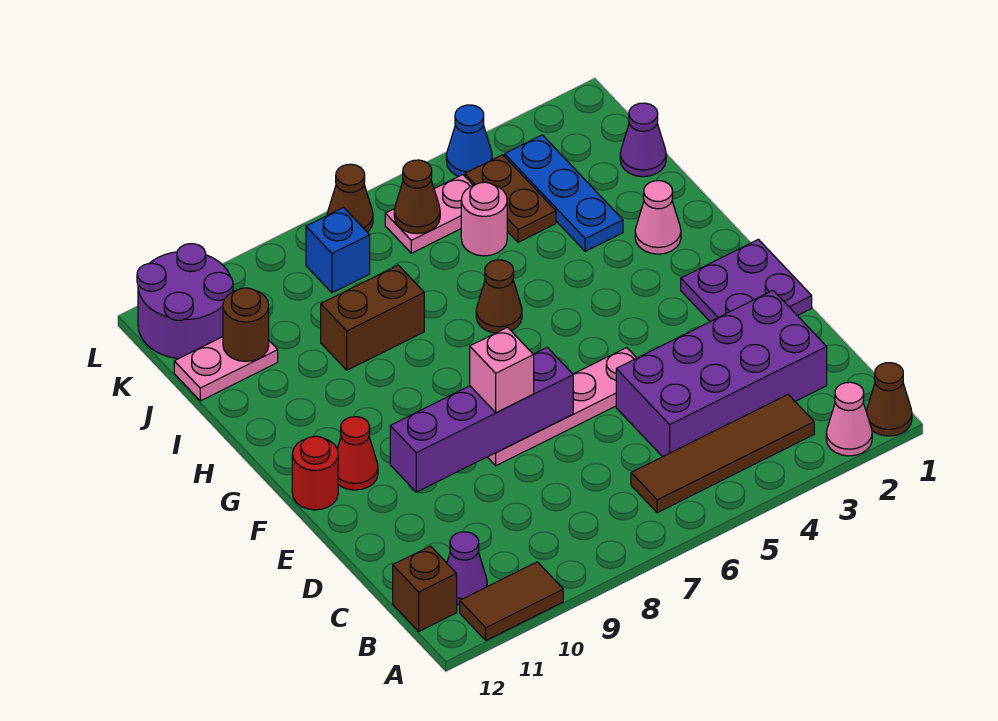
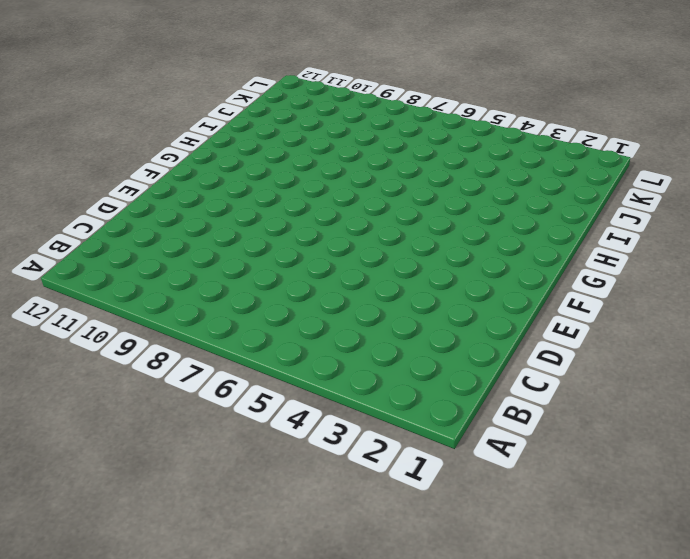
none -> brown cone A1 level 1
none -> pink cone A2 level 1
none -> brown tile A10:A11 level 1

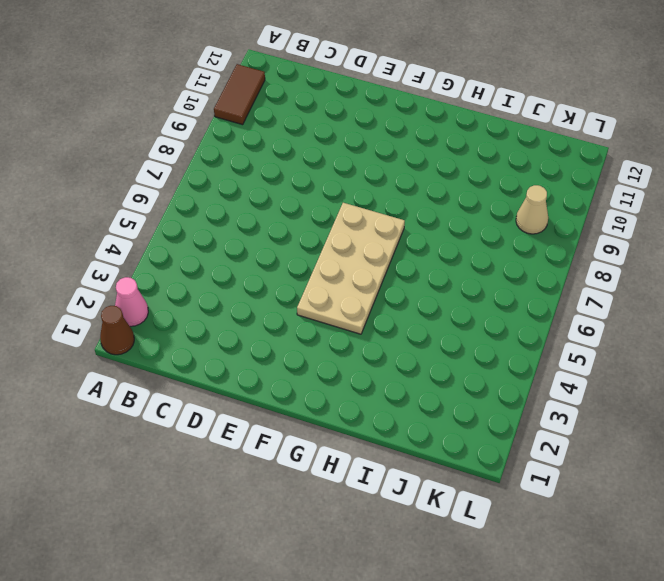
tan plate F4:G7 level 1 -> none
tan cone K9 level 1 -> none
none -> brown tile B3:B6 level 1
none -> purple cone B11 level 1
none -> brown brick B12 level 1

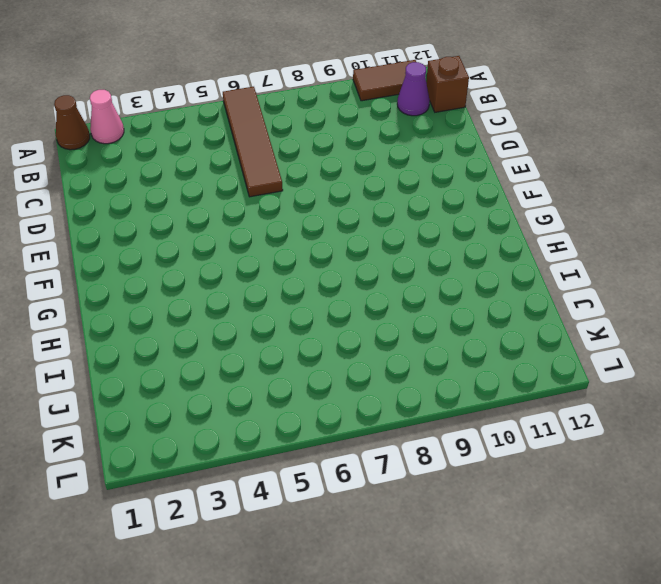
brown tile A6:D6 level 1 -> brown tile B3:B6 level 1
none -> purple brick C2:D5 level 1
none -> purple plate E1:F2 level 1
none -> pink plate E5:E8 level 1

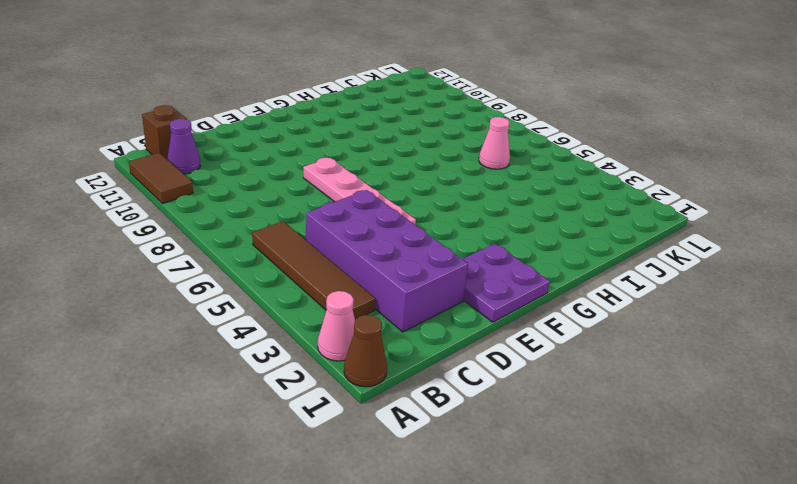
pink cone J6 level 1 -> pink cone H2 level 1
none -> red cone F11 level 1
none -> red round brick F12 level 1
none -> brown cone H6 level 1

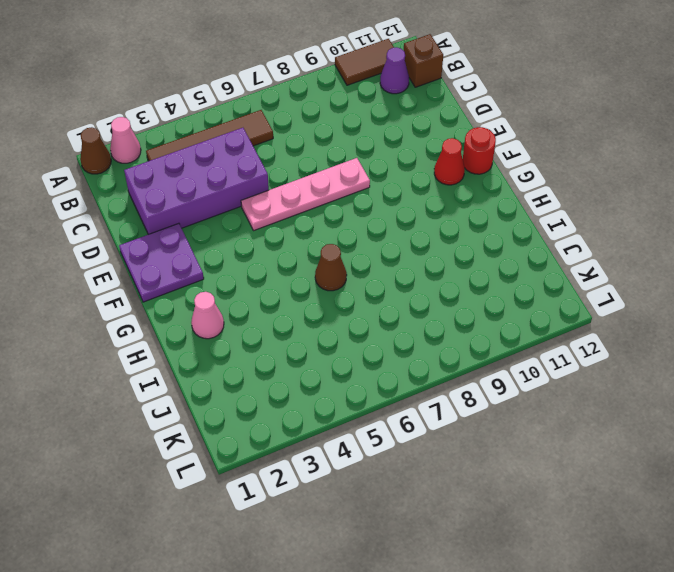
none -> blue plate I3:K3 level 1
none -> brown brick I8:I9 level 1
none -> purple cone J1 level 1

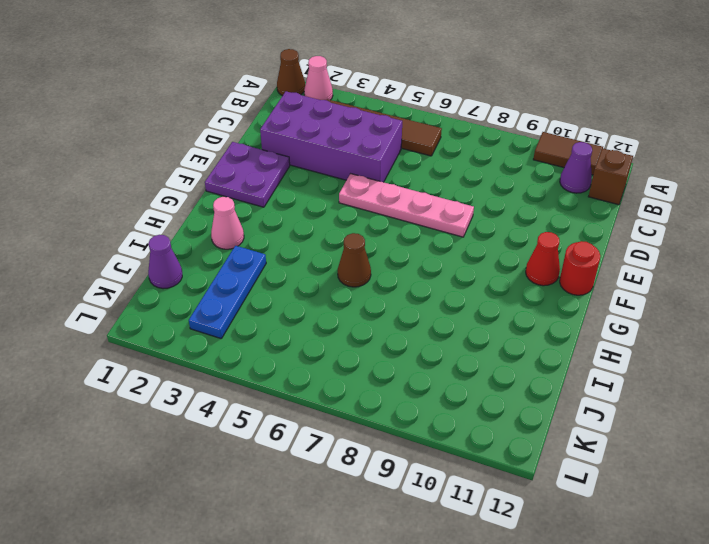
none -> brown brick I8:I9 level 1
none -> brown plate J4:K4 level 1
none -> pink round brick J5 level 1

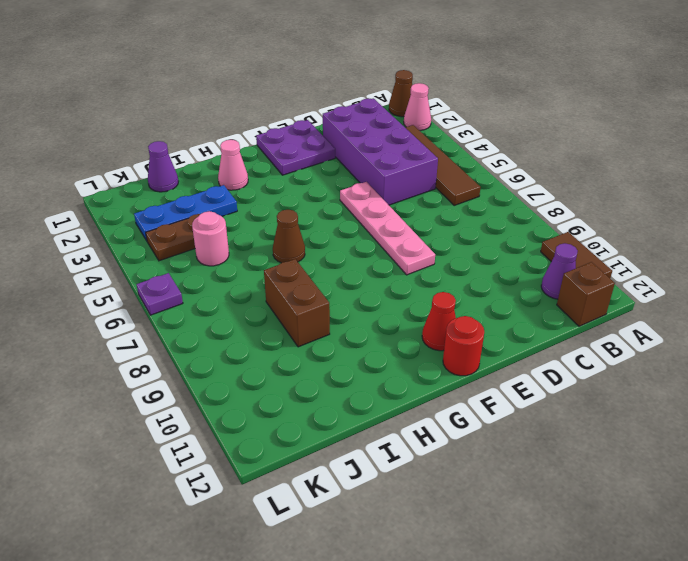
purple plate L6 level 1 -> none
none -> pink plate J11:J12 level 1
none -> pink plate K5:K6 level 1
none -> blue brick K8 level 1

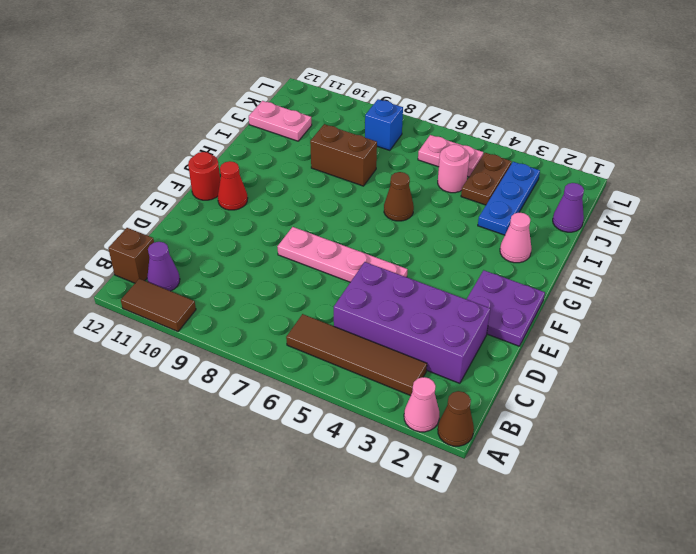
none -> purple round brick K11:L12 level 1
none -> blue cone L4 level 1
none -> brown cone L7 level 1

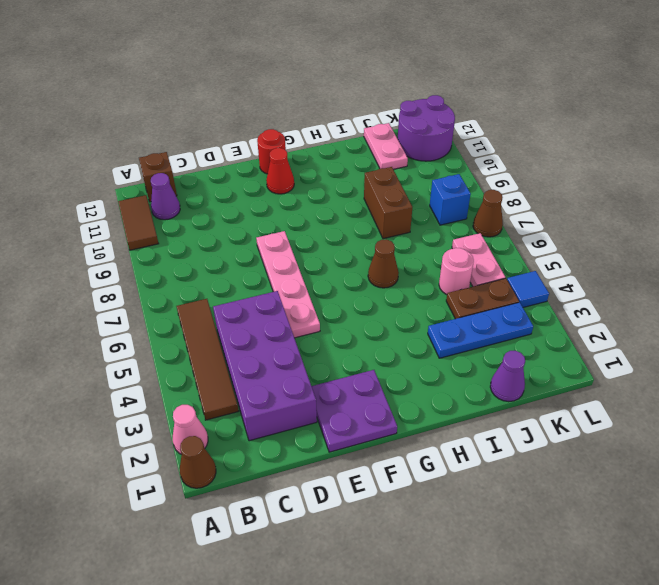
blue tile L4 level 1 -> blue cone L4 level 1
none -> pink cone H2 level 1
none -> purple brick E7:E10 level 2
none -> brown round brick J11 level 2

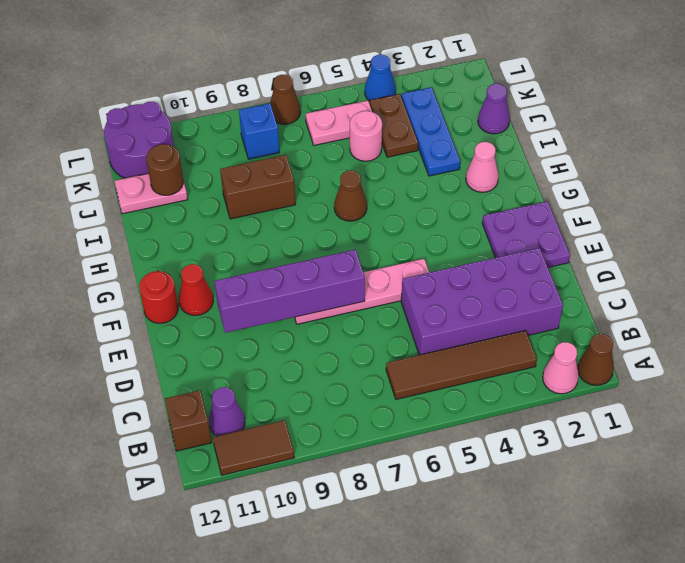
none -> brown cone K6 level 2
none -> pink brick E8 level 3

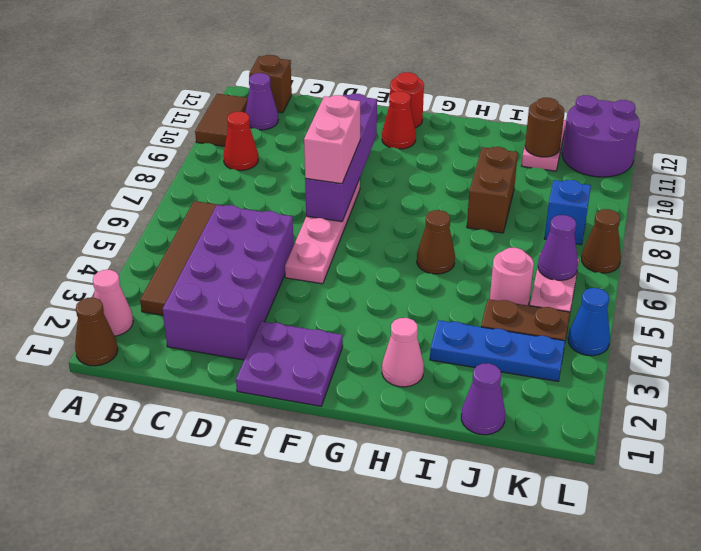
red cone B9 level 1 -> none
pink brick E7:E8 level 3 -> pink brick E8 level 3
purple cone K6 level 2 -> brown cone K6 level 2

